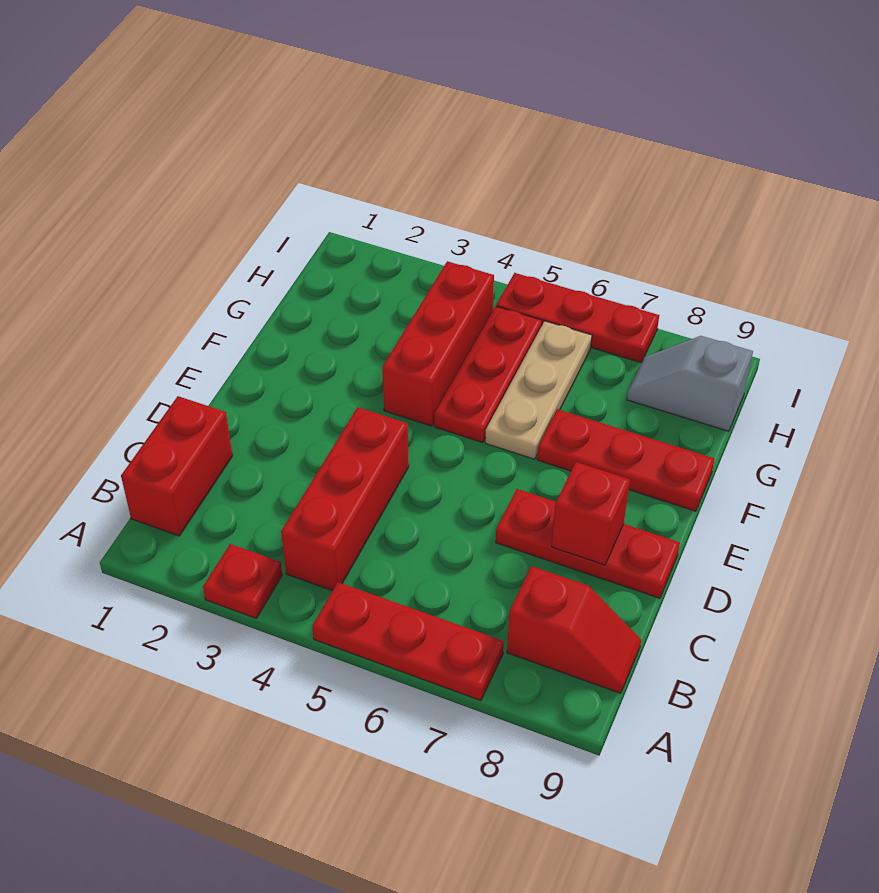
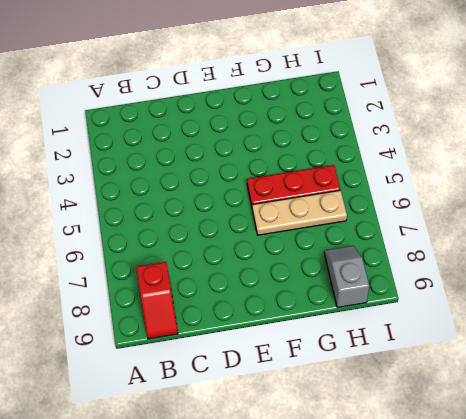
none -> red plate A3 level 1
none -> red plate A5:A7 level 1
none -> red brick B1:C1 level 1

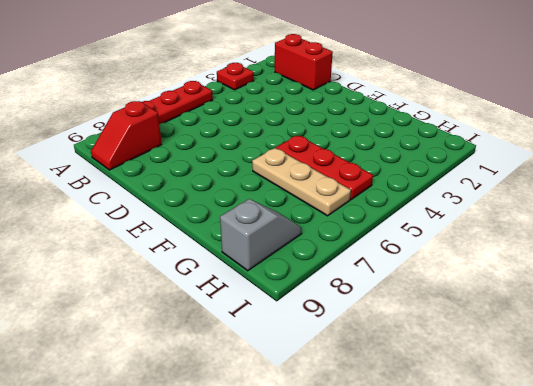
none -> red brick B4:D4 level 1
none -> red plate D7:D9 level 1
none -> red brick F4:H4 level 1

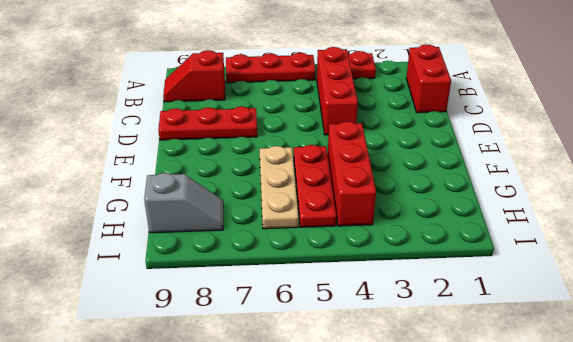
none -> red plate F7:F9 level 1
none -> red plate I5:I7 level 1
none -> red brick D8 level 2

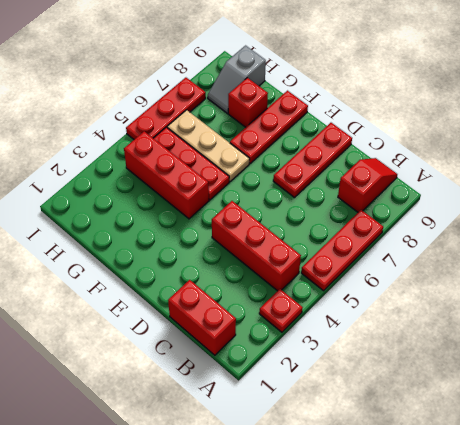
red brick G8 level 1 -> red brick D8 level 2

